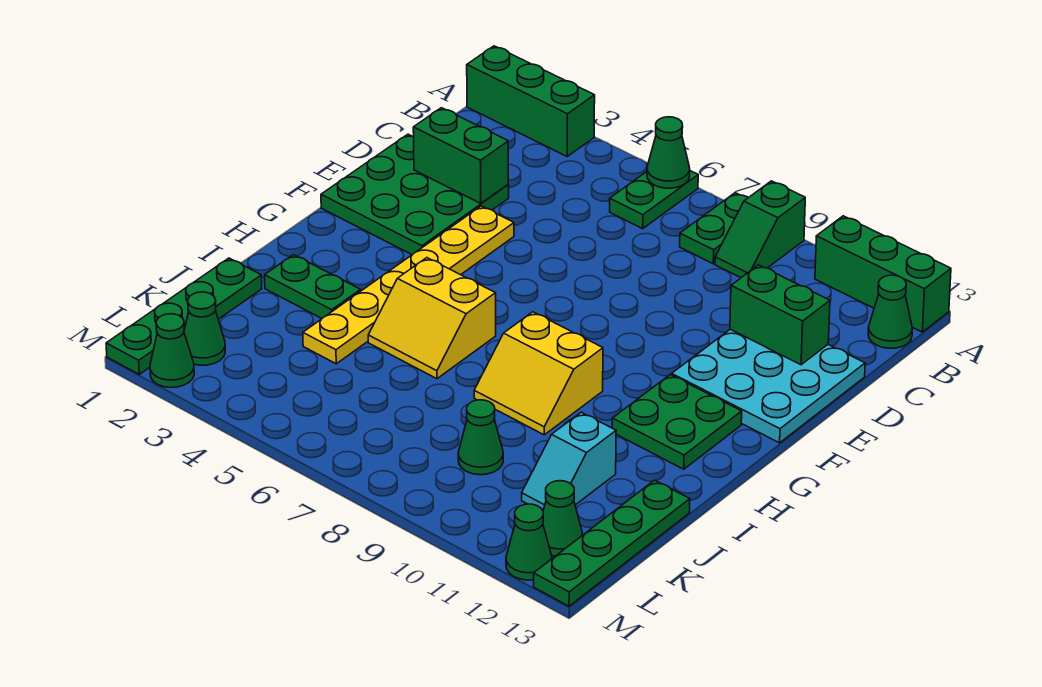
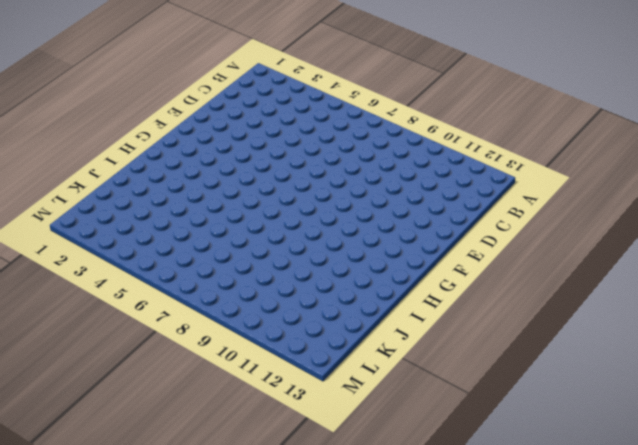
none -> green brick A1:A3 level 1
none -> green plate A6:B6 level 1
none -> green plate A8:B8 level 1

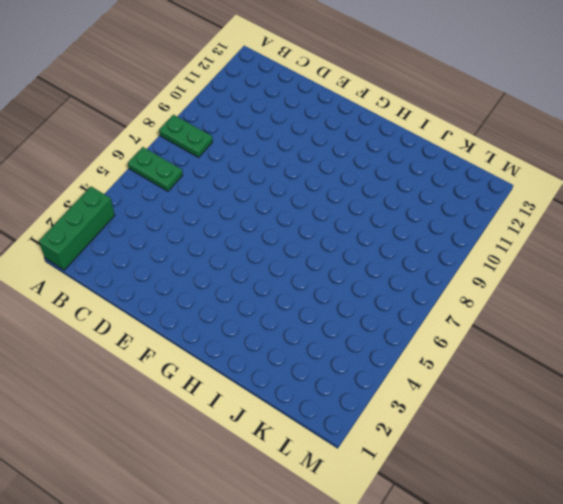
none -> green slope A9:B9 level 1 top A
none -> green brick A11:A13 level 1
none -> green cone B13 level 1

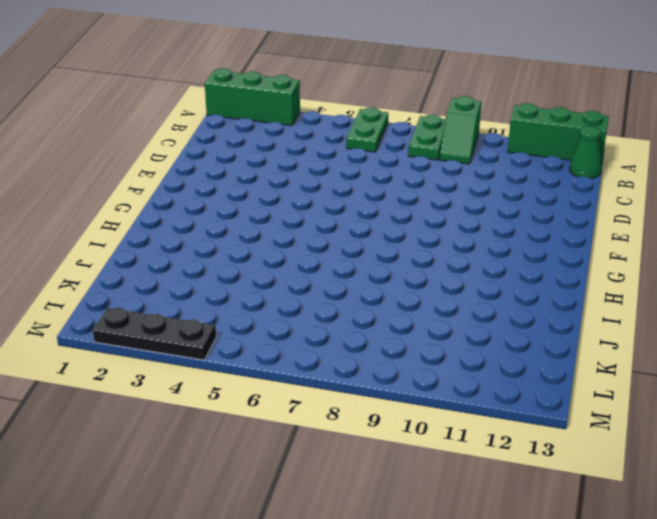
black plate M2:M4 level 1 -> green cone M2 level 1
none -> green plate D1:F3 level 1
none -> cyan plate D11:F13 level 1
none -> yellow plate E4:J4 level 1

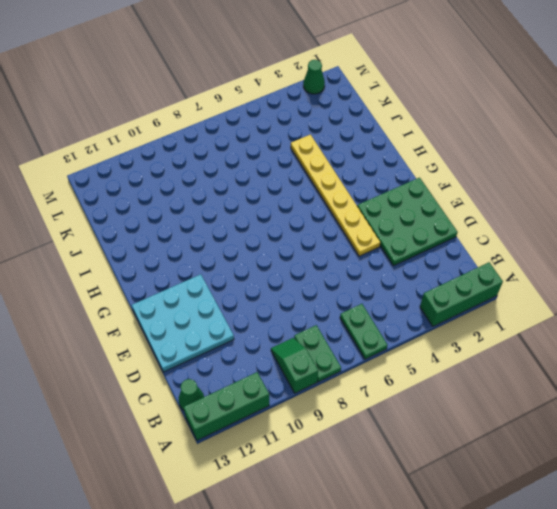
none -> green plate G11:H12 level 1
none -> yellow slope H5:I6 level 1 top H
none -> yellow slope H8:I9 level 1 top H

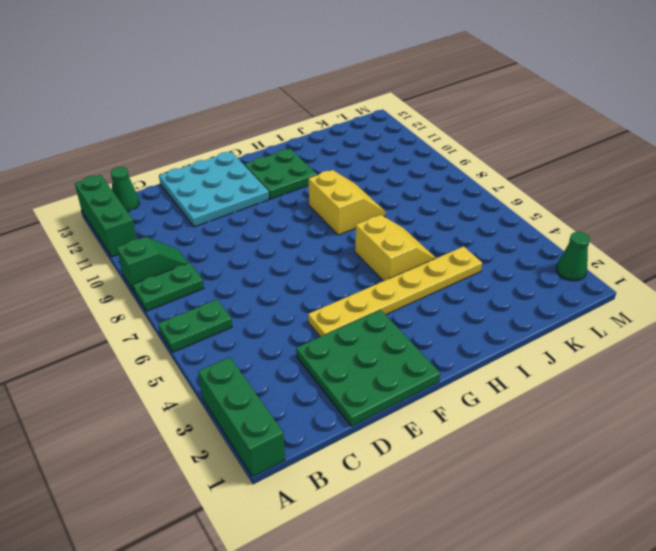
none -> green plate I2:I3 level 1
none -> green plate J1:M1 level 1
none -> cyan slope J11:K11 level 1 top J

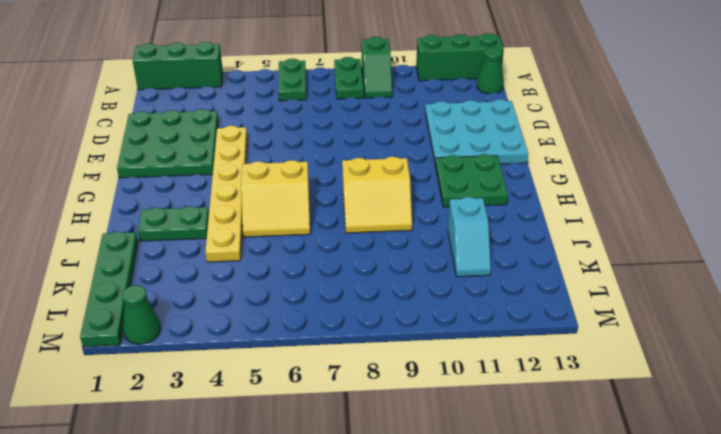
none -> green plate J13:M13 level 1
none -> green cone K9 level 1
none -> green cone L2 level 1

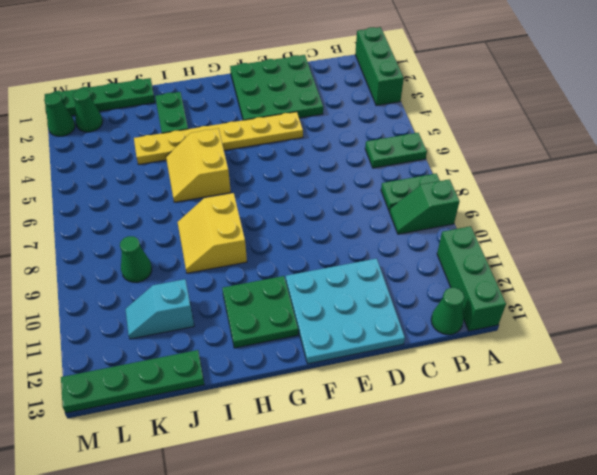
none -> green cone L12 level 1
none -> green cone M12 level 1
none -> green cone A6 level 2

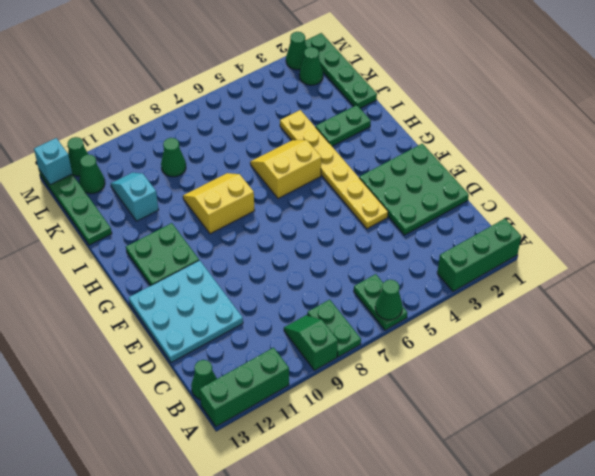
cyan brick M13 level 2 -> none
none -> green brick D2:D3 level 2
none -> green brick D11:D12 level 2

